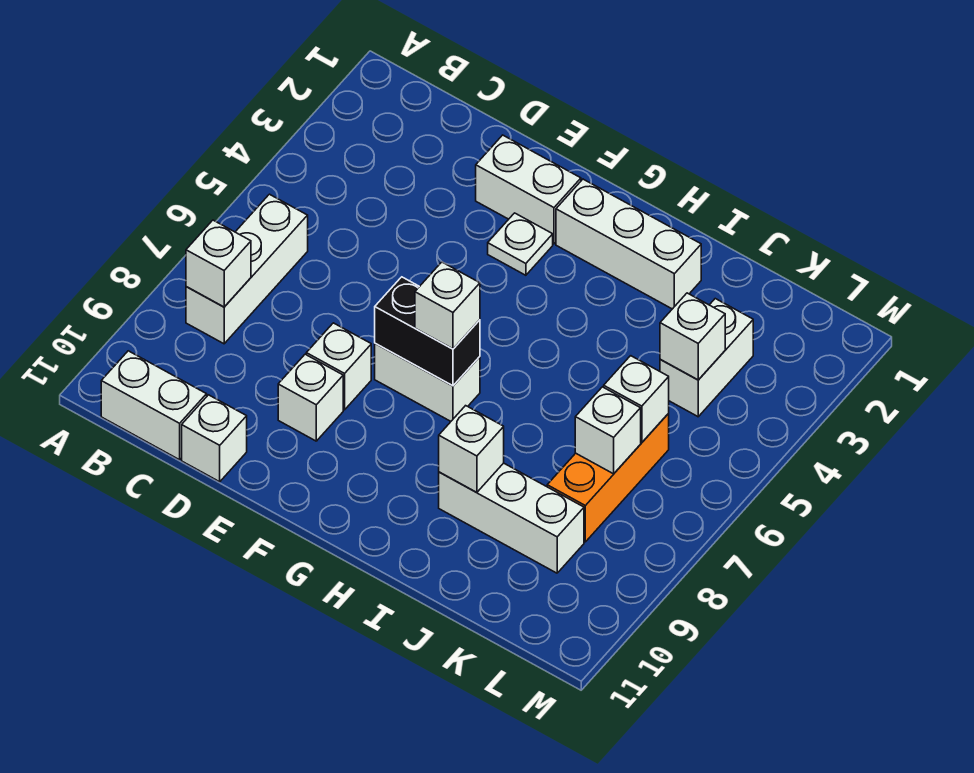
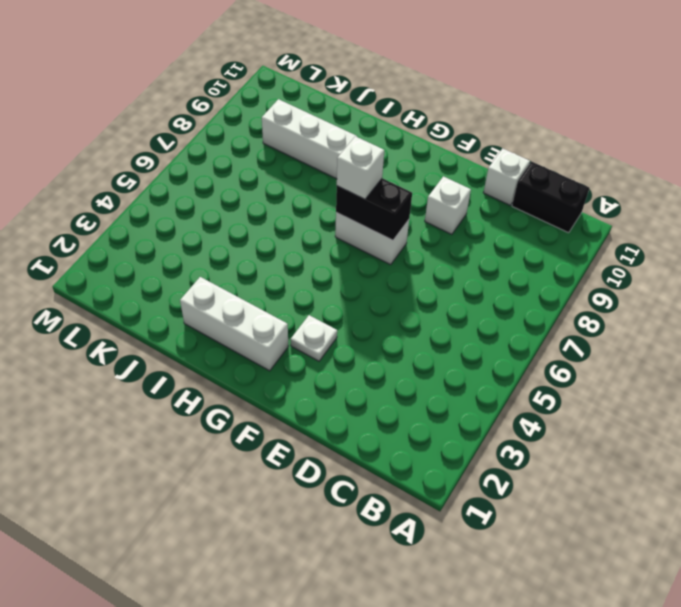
black brick B11:C11 level 1 -> white brick B11:C11 level 1
none -> white brick B6:B8 level 1
none -> white brick E2:F2 level 1
none -> white brick E8 level 1

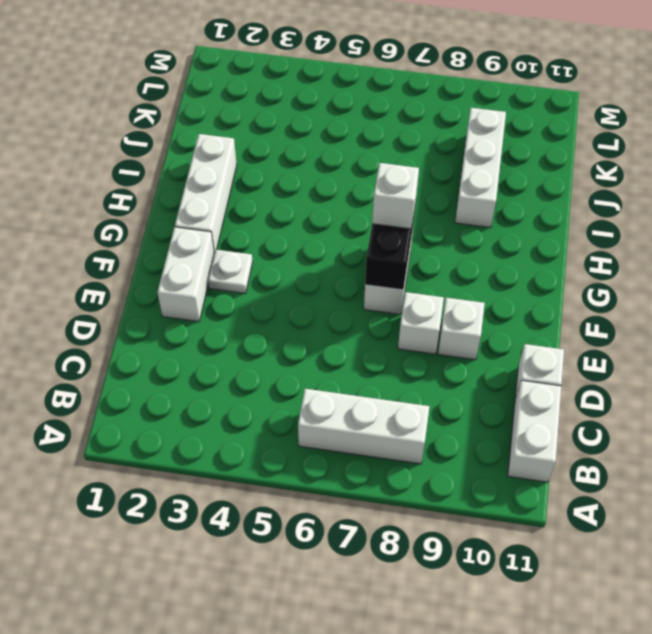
none -> white brick K3:K4 level 1
none -> orange brick K6:K8 level 1
none -> white brick B8 level 2

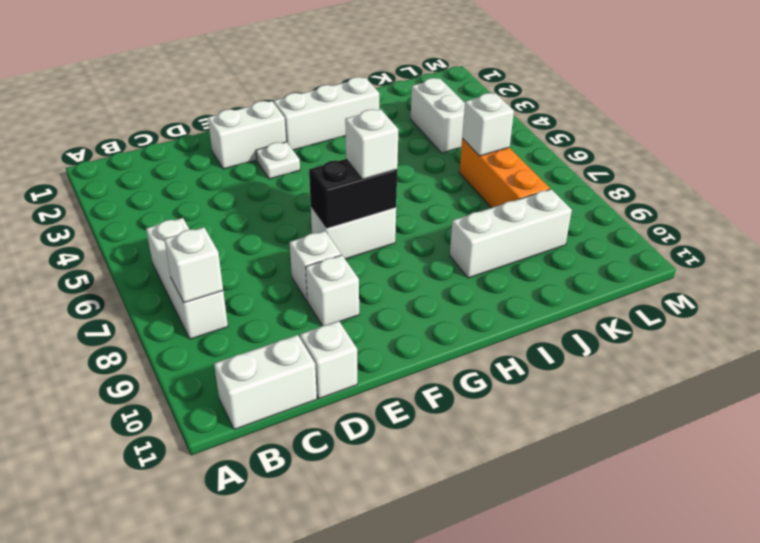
none -> white brick I9 level 2
none -> white brick K4 level 2
none -> white brick K7 level 2

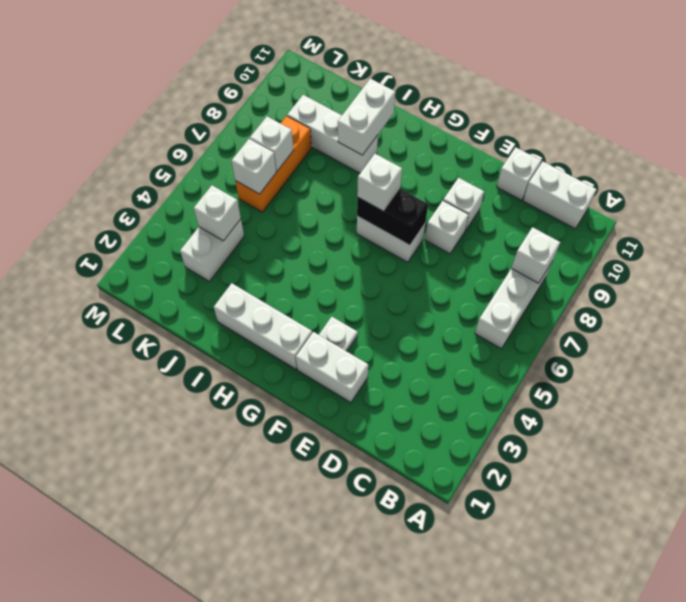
white brick I9:I10 level 2 -> white brick I9 level 2

